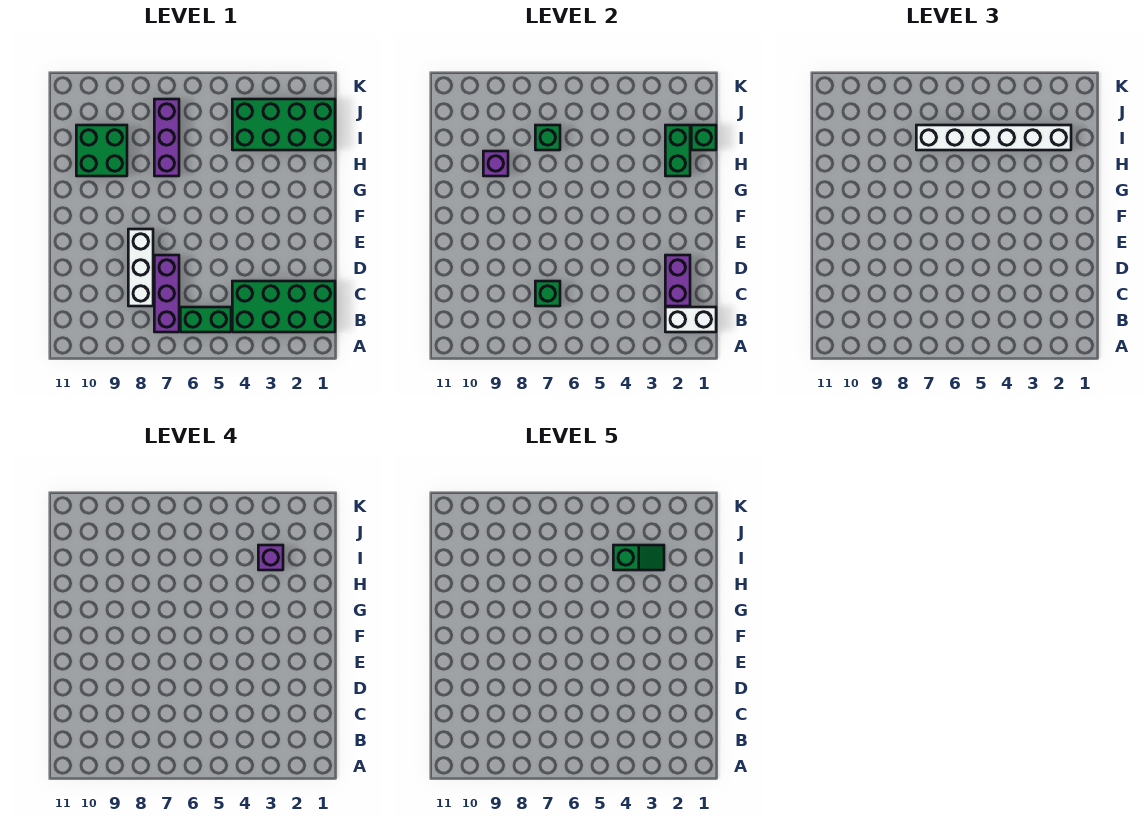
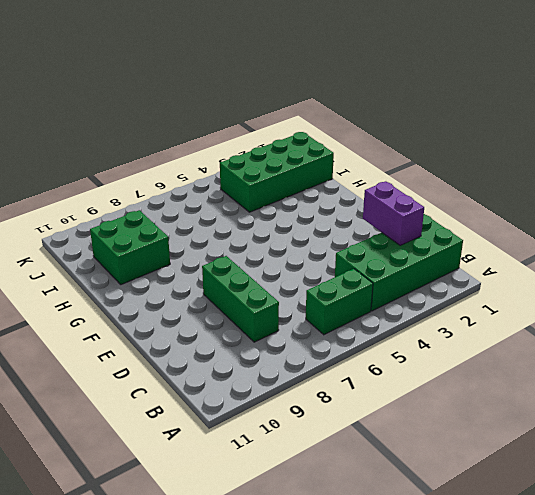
green brick C8:E8 level 1 -> white brick C8:E8 level 1
none -> purple brick B7:D7 level 1
none -> purple brick H7:J7 level 1
none -> white brick B1:B2 level 2

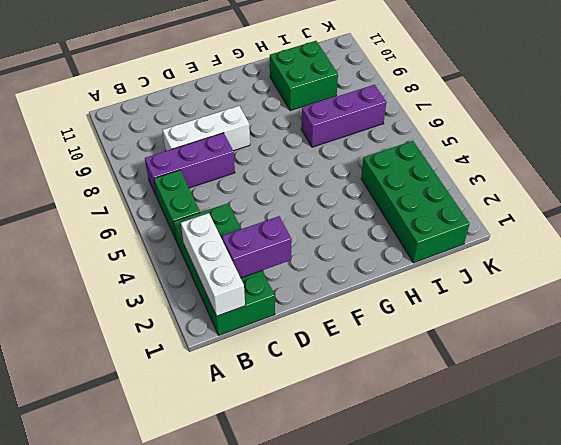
white brick B1:B3 level 2 -> white brick B1:B2 level 2
none -> green brick C7 level 2
none -> green brick H2:I2 level 2
none -> purple brick H9 level 2

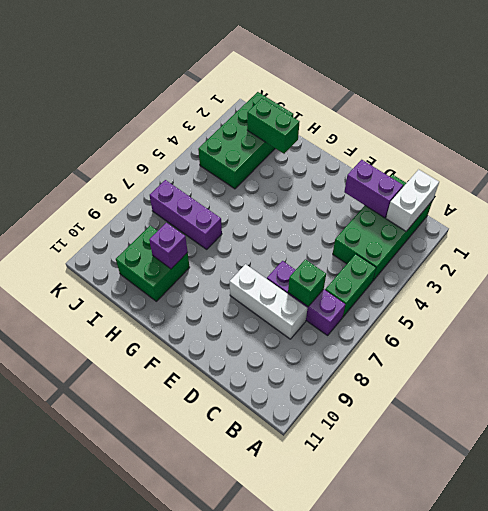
none -> green brick I1 level 2
none -> green brick I7 level 2
none -> white brick I2:I7 level 3

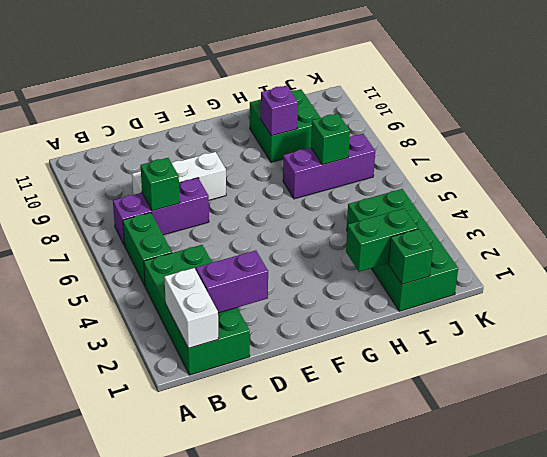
none -> white brick I2:I7 level 3
none -> purple brick I3 level 4
none -> green slope I3:I4 level 5 top 4

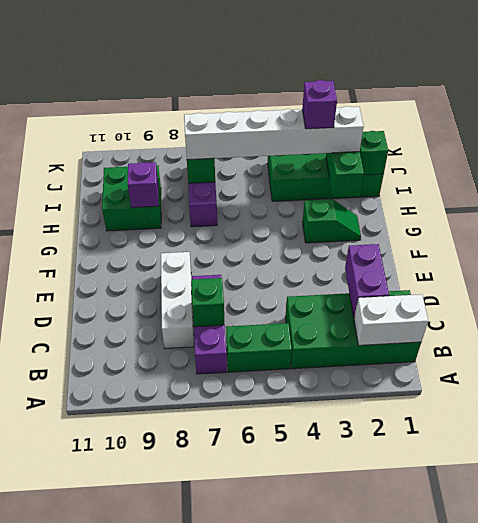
green slope G2:G3 level 1 top 3 -> green slope I3:I4 level 5 top 4

